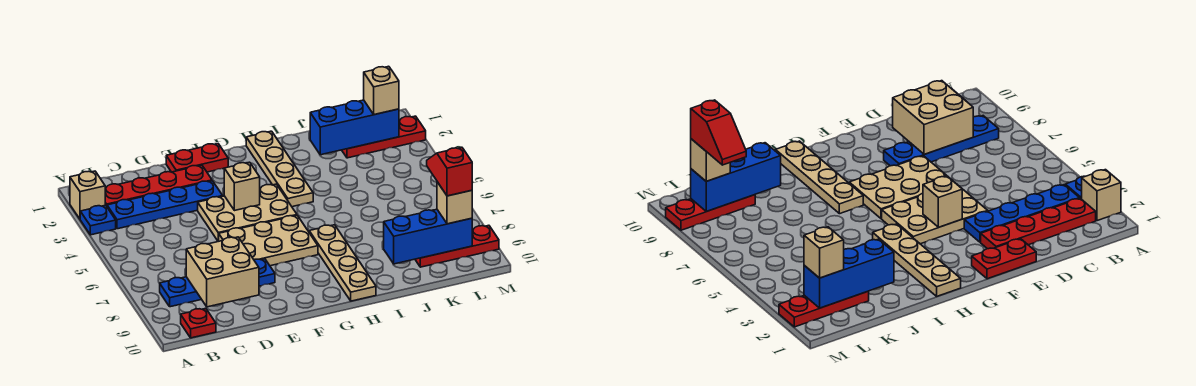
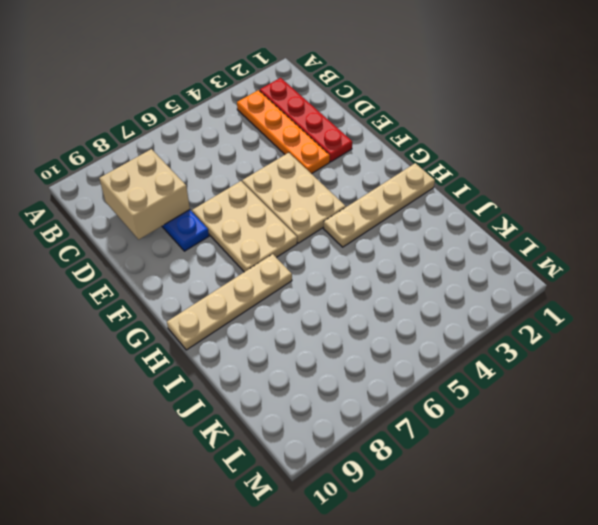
orange plate B3:E3 level 1 -> blue plate B3:E3 level 1
none -> tan brick A2 level 1
none -> blue plate A3 level 1
none -> red plate B10 level 1

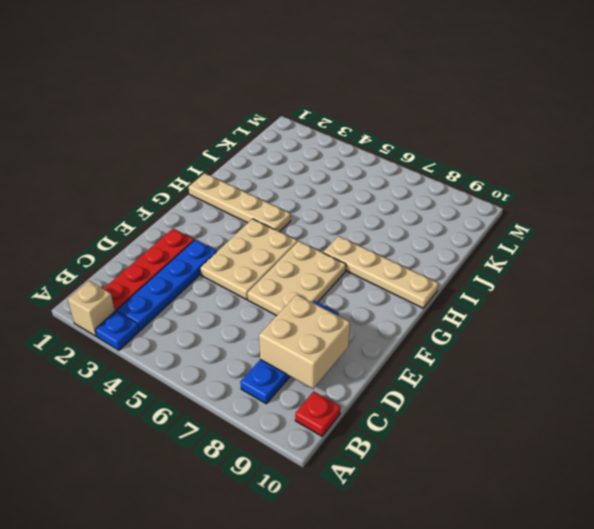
none -> red plate E1:F1 level 1
none -> red plate K2:M2 level 1
none -> red plate K9:M9 level 1

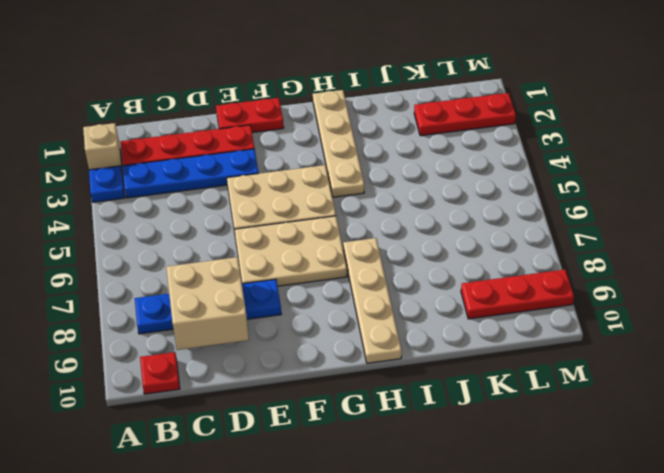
none -> tan brick F4 level 2
none -> blue brick J2:L2 level 2
none -> blue brick J9:L9 level 2

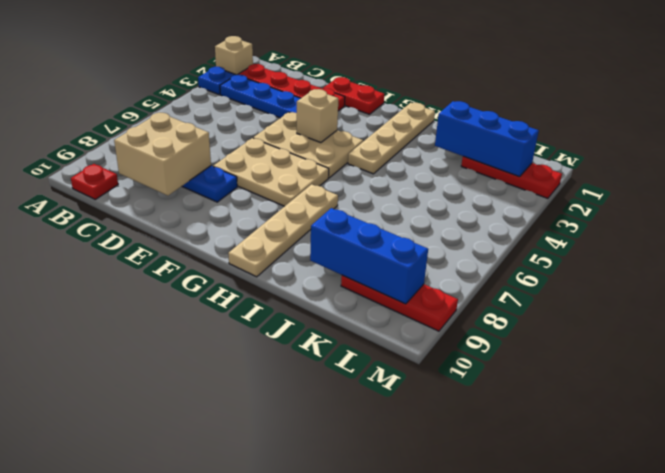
none -> tan brick L2 level 3
none -> tan brick L9 level 3
none -> red slope L8:L9 level 4 top 9

